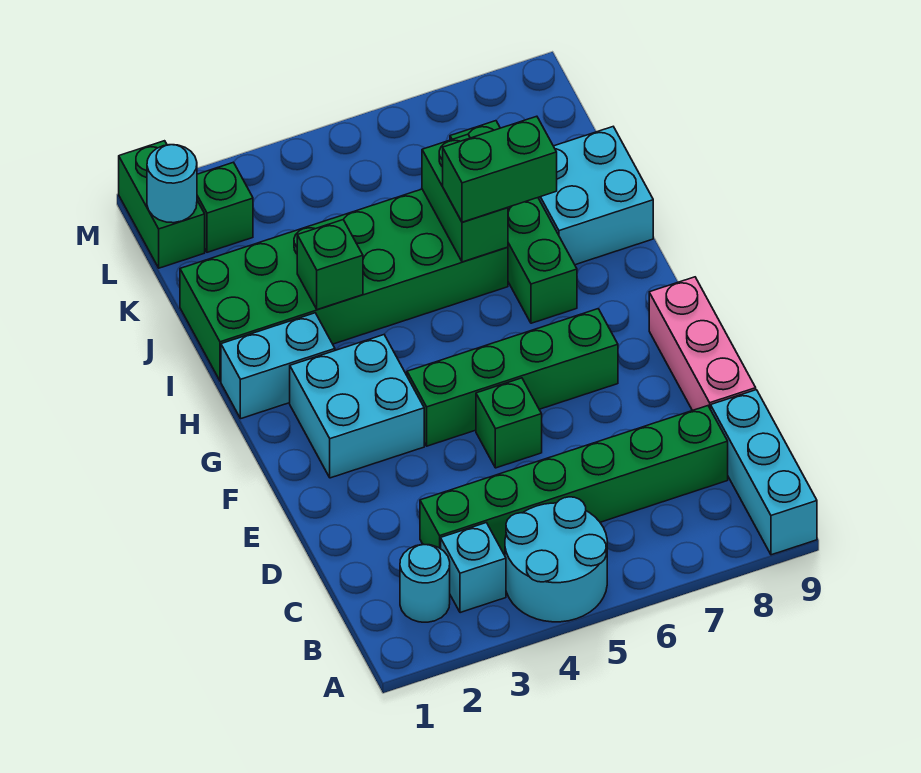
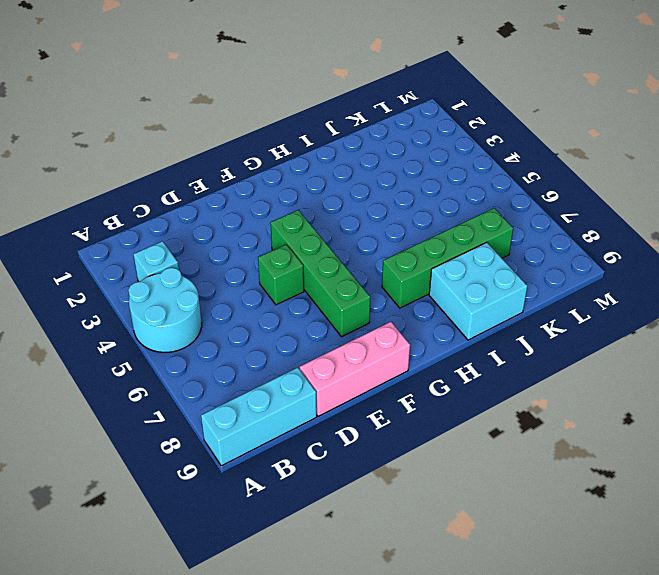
none -> cyan round brick B2 level 1
none -> green brick C3:C8 level 1
none -> cyan brick F2:G3 level 1

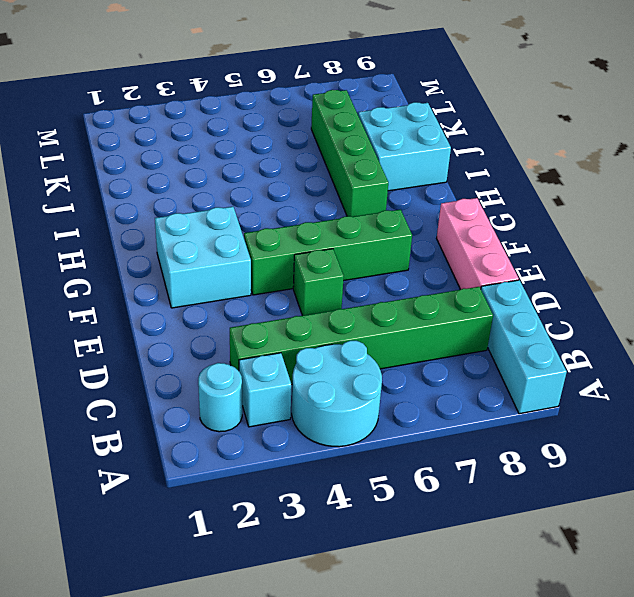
none -> cyan brick H1:H2 level 1
none -> green brick I1:J6 level 1
none -> green brick L1:M1 level 1

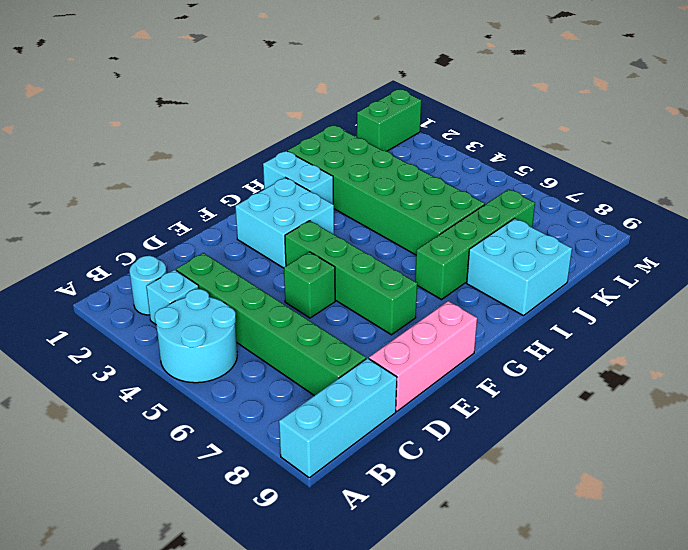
none -> green brick L2 level 1
none -> green brick I3 level 2
none -> green brick I6:J6 level 2

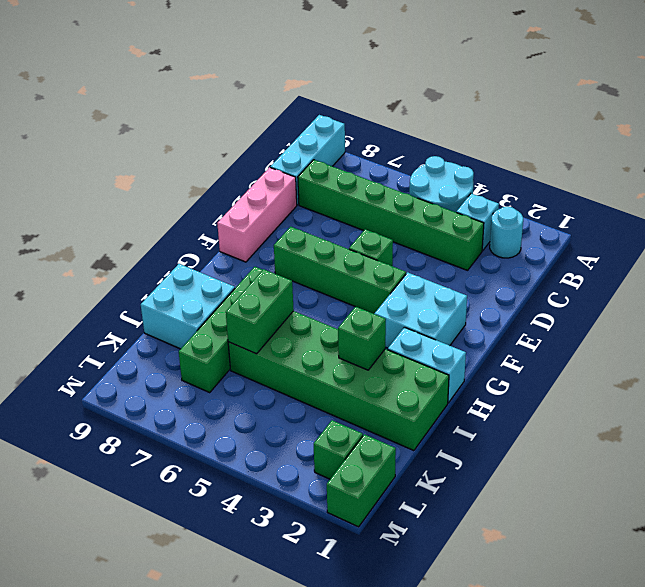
none -> cyan round brick L1 level 2
none -> green brick I6:I7 level 3

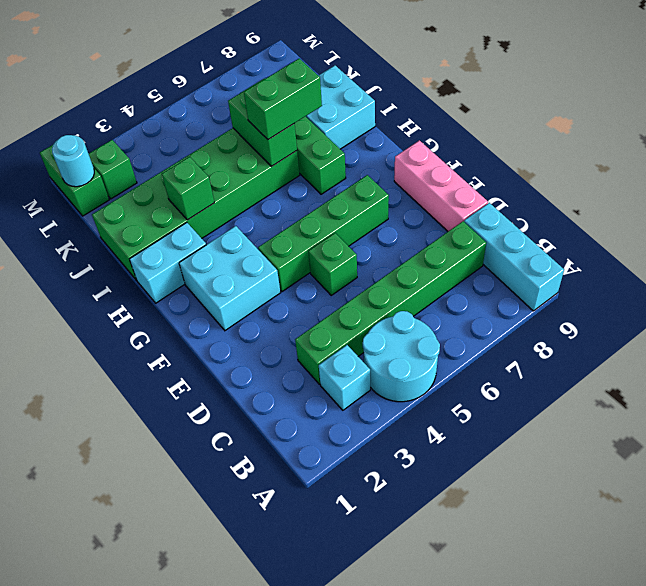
none -> cyan round brick B2 level 1

